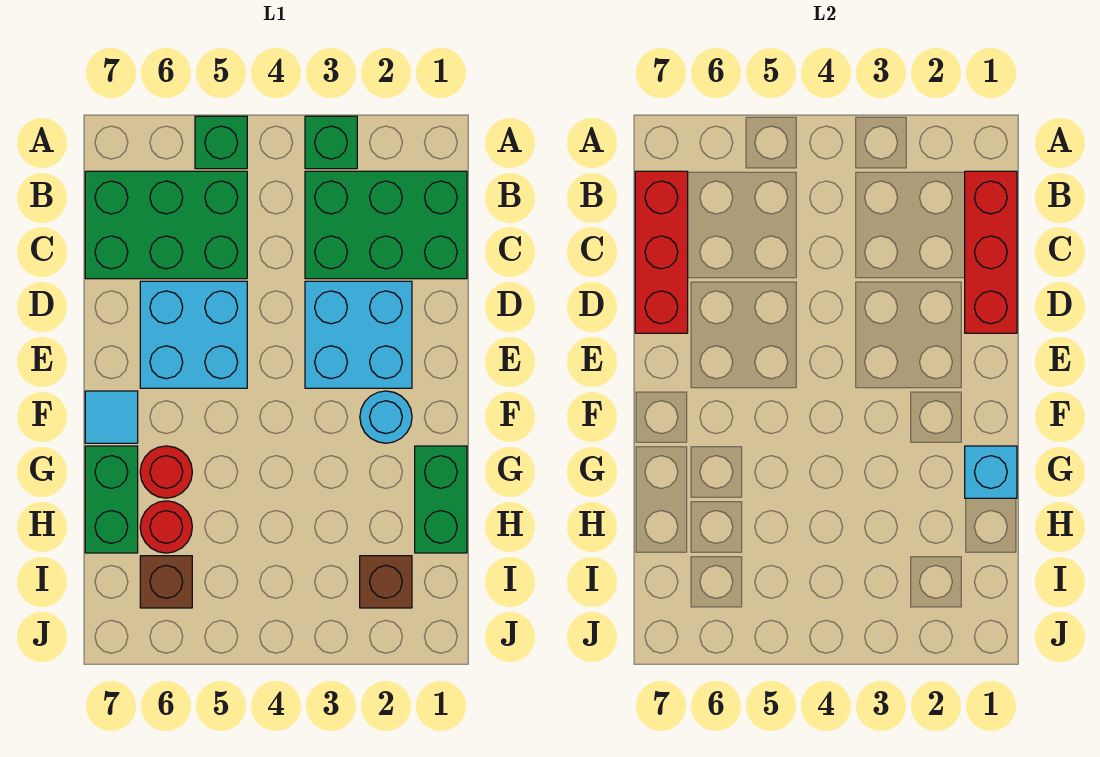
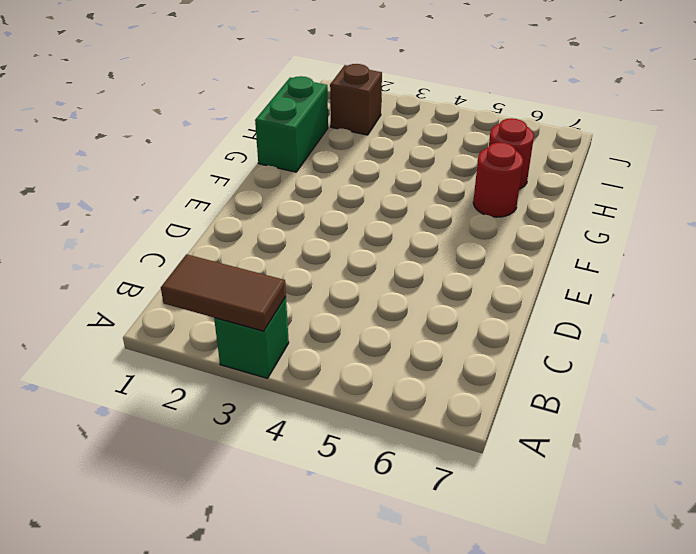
brown tile A2:A3 level 2 -> none
none -> green brick A5 level 1
none -> green brick B1:C3 level 1
none -> green brick B5:C7 level 1

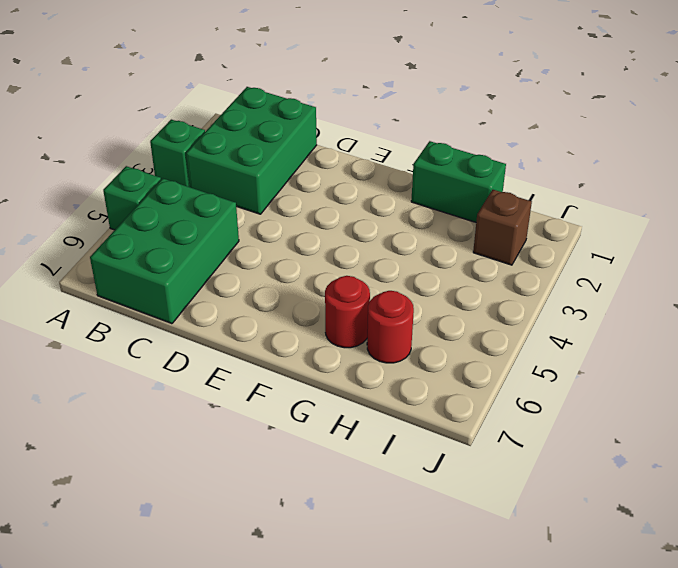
none -> cyan brick D2:E3 level 1
none -> cyan brick D5:E6 level 1
none -> cyan round brick F2 level 1

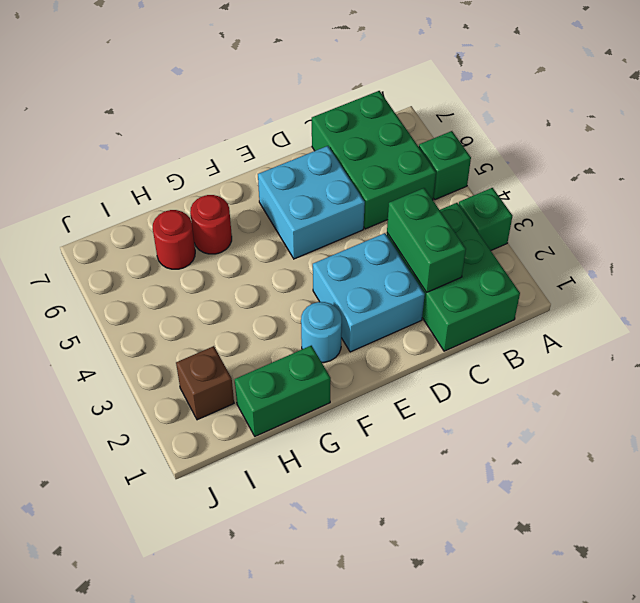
green brick C2:C3 level 2 -> green brick G7:H7 level 1
none -> cyan tile F7 level 1
none -> brown brick I6 level 1
none -> red brick B1:D1 level 2

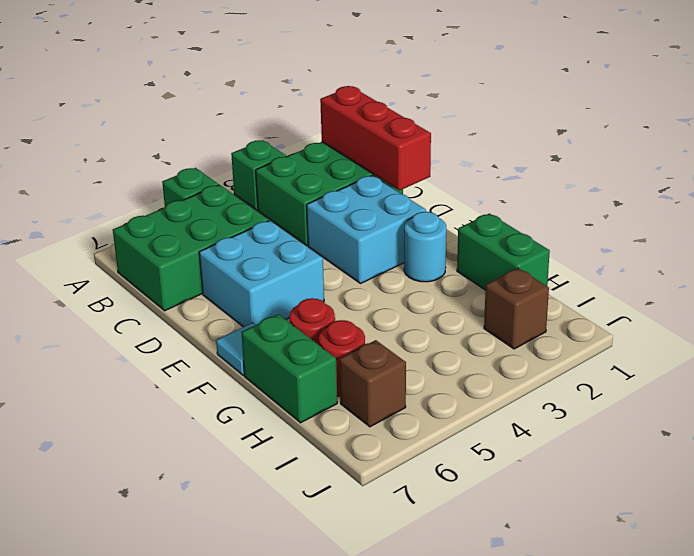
none -> red brick B7:D7 level 2
none -> cyan brick G1 level 2

